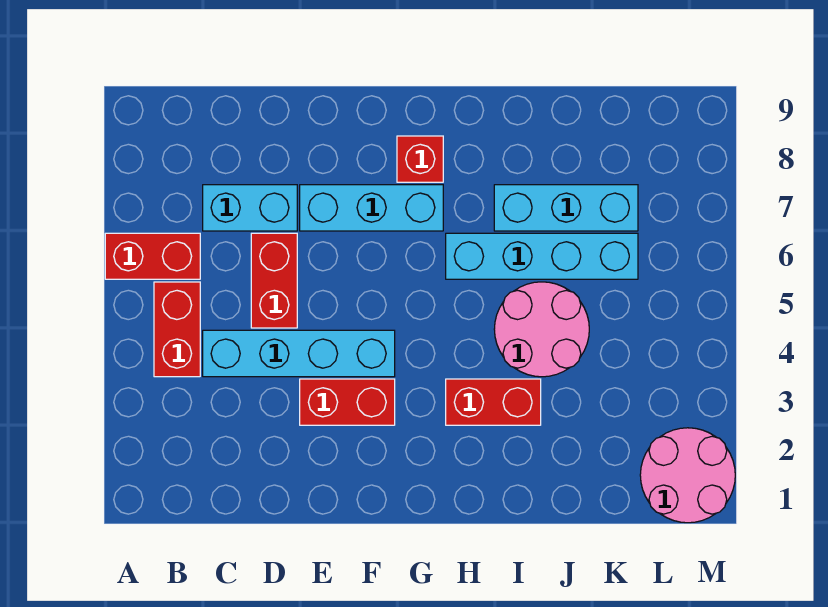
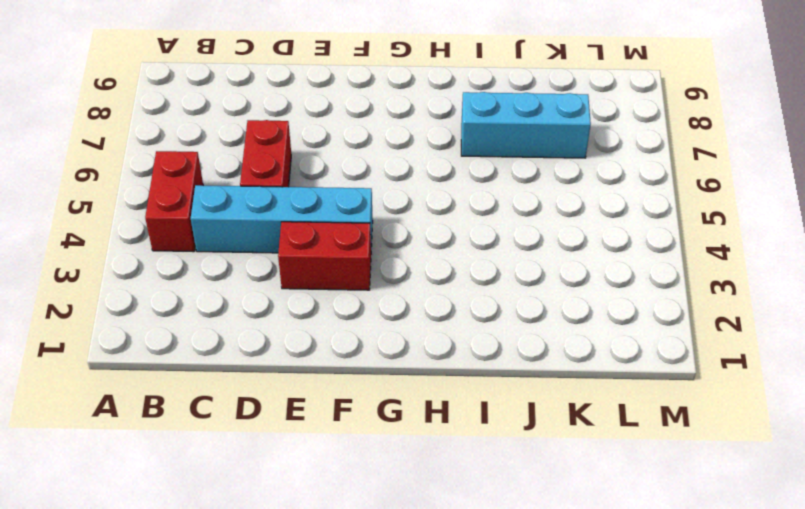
none -> red brick A6:B6 level 1
none -> cyan brick C7:D7 level 1
none -> cyan brick E7:G7 level 1

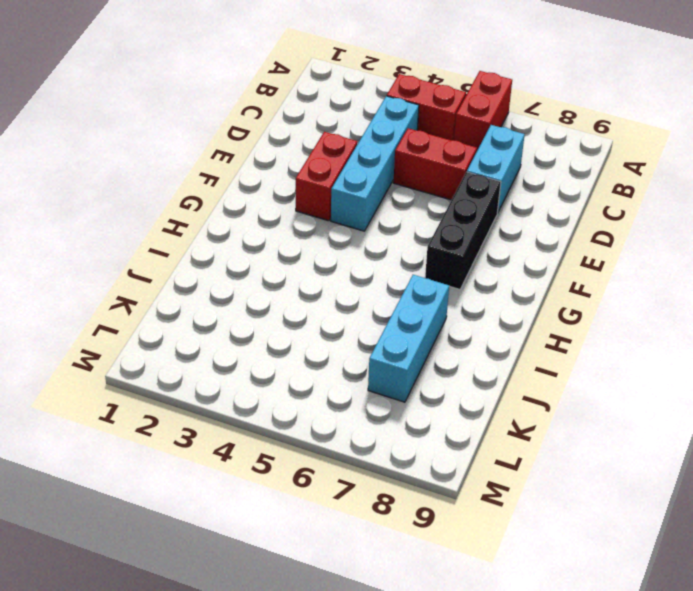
black brick E7:G7 level 1 -> cyan brick E7:G7 level 1
none -> red brick G8 level 1
none -> red brick H3:I3 level 1
none -> cyan brick H6:K6 level 1

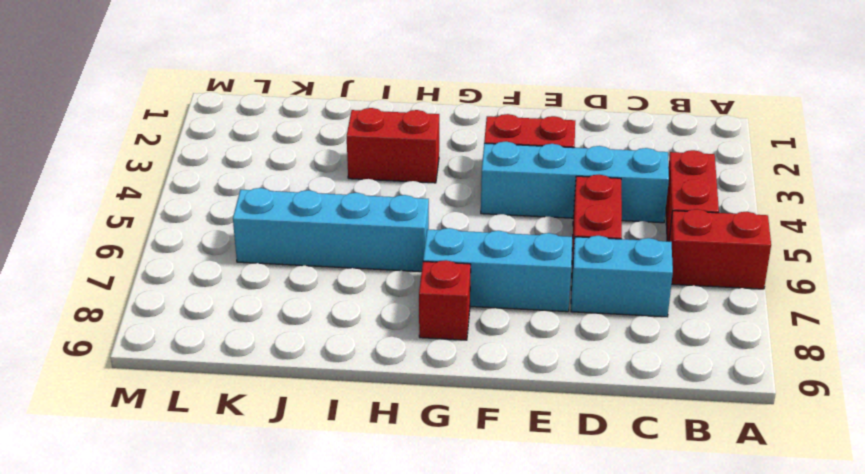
none -> pink round brick I4:J5 level 1
none -> cyan brick I7:K7 level 1
none -> pink round brick L1:M2 level 1

